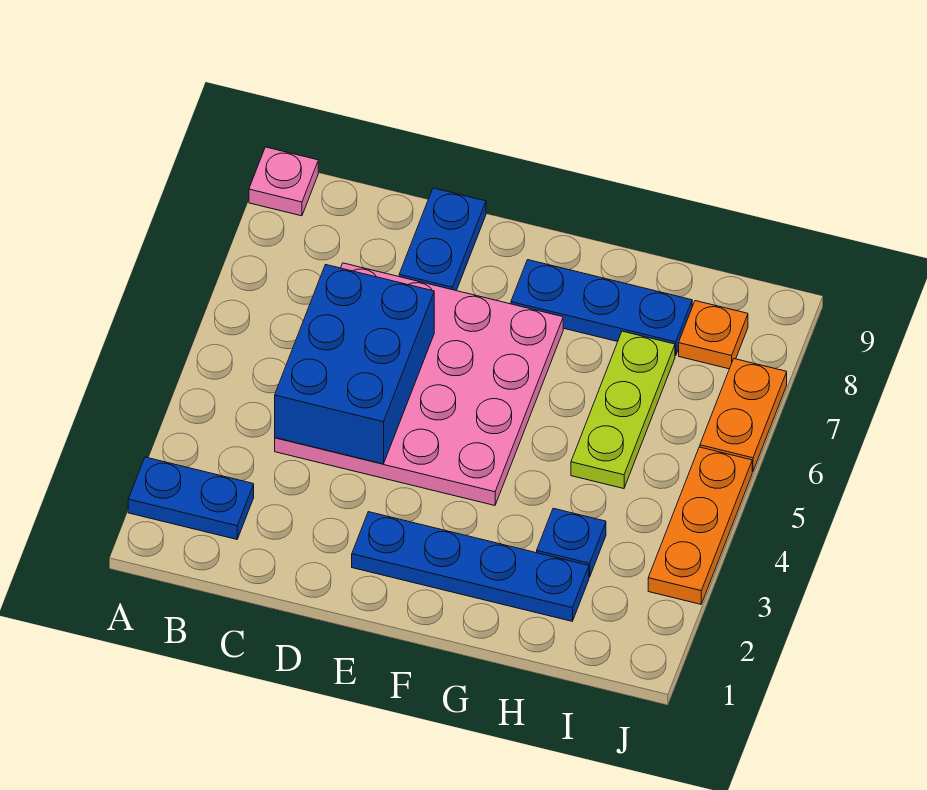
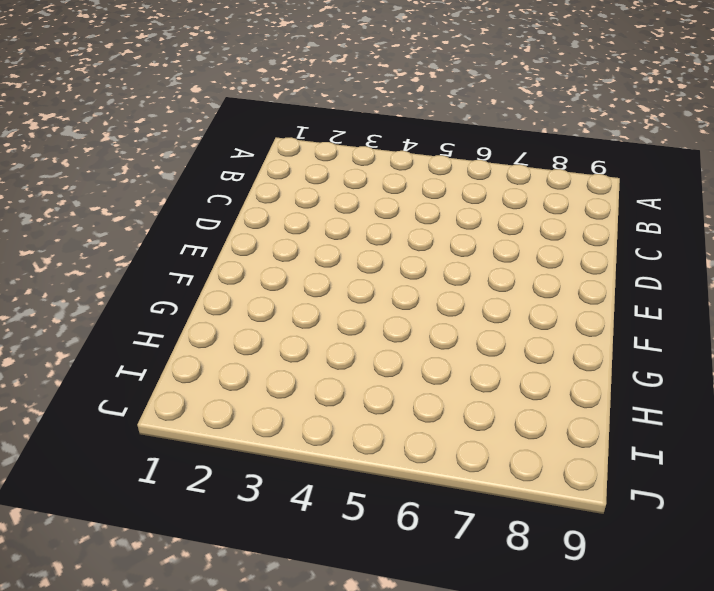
none -> blue plate A2:B2 level 1
none -> pink plate A9 level 1
none -> pink plate C4:F7 level 1

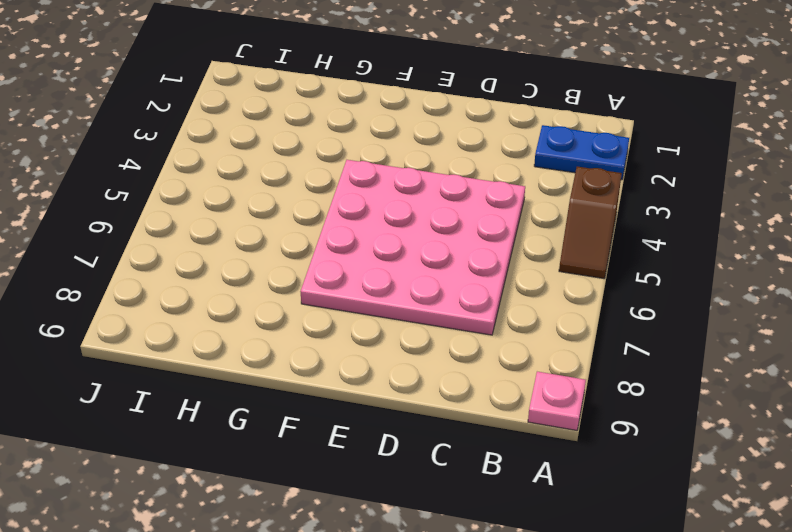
brown slope A4:A5 level 1 top 4 -> none
none -> blue plate D8:D9 level 1
none -> blue plate E2:H2 level 1
none -> blue plate F8:H8 level 1

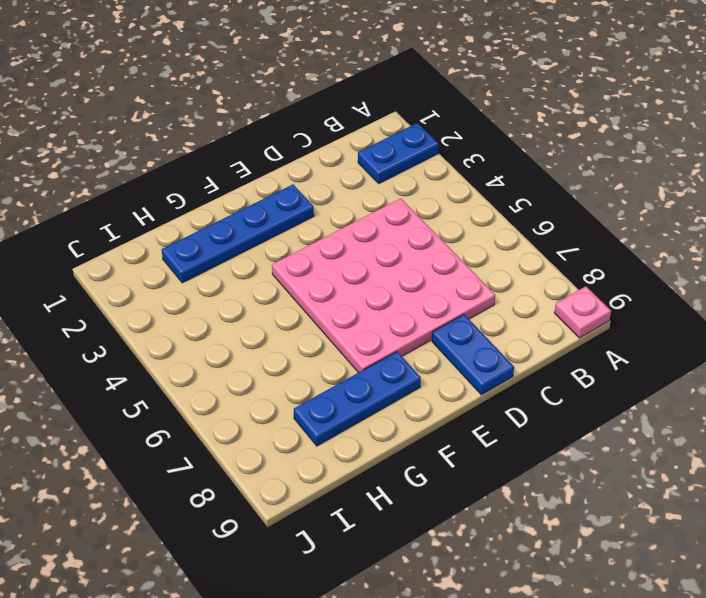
none -> blue plate H3 level 1
none -> lime plate H5:H7 level 1
none -> orange plate I8 level 1

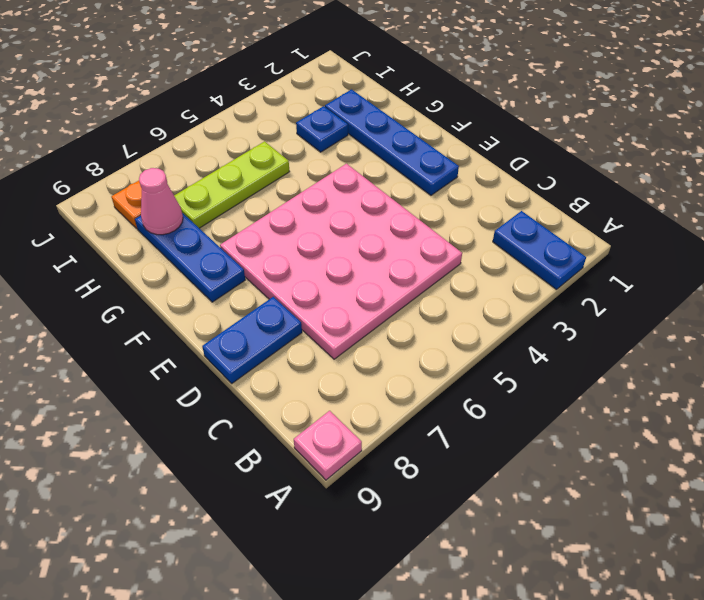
pink cone H8 level 2 -> none
none -> orange plate J3:J5 level 1
none -> orange plate J6:J7 level 1
none -> blue brick C4:D6 level 2

